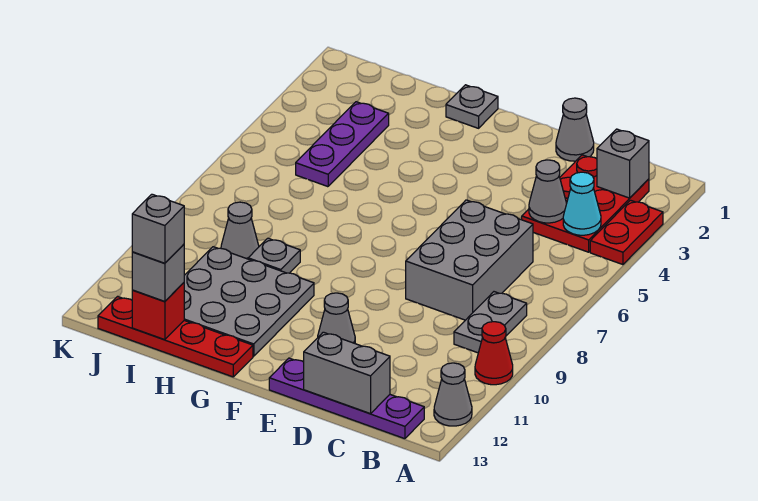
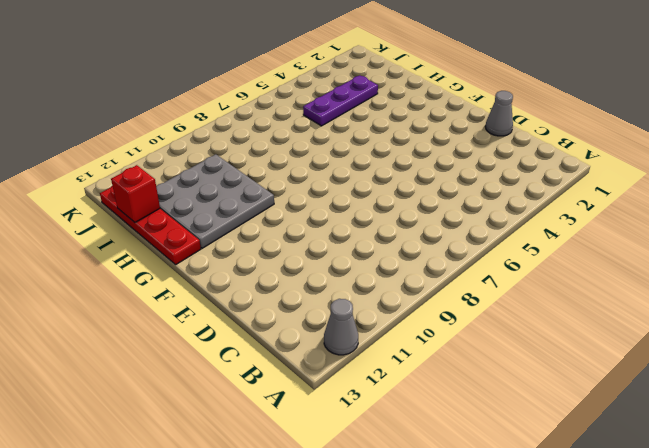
none -> red plate A3:A4 level 1
none -> red cone A10 level 1
none -> red plate B2:C4 level 1

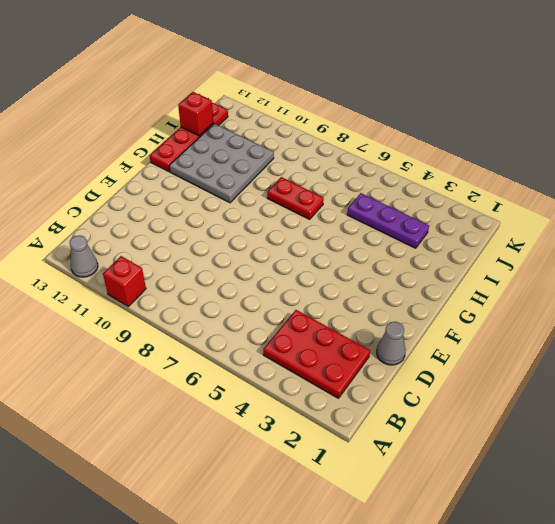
red brick A10 level 1 -> red cone A10 level 1
red plate H7:H8 level 1 -> red plate A3:A4 level 1
none -> grey plate B8:B9 level 1
none -> purple plate B13:E13 level 1
none -> grey brick C6:D8 level 1

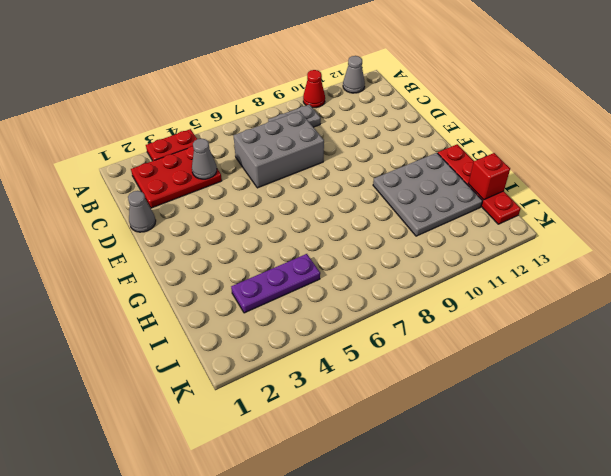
none -> purple plate B13:E13 level 1
none -> grey cone E11 level 1
none -> grey plate G1 level 1

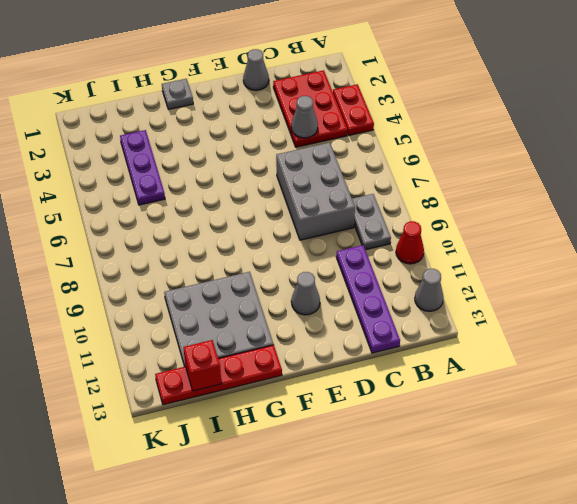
purple plate C10:C13 level 1 -> purple plate B13:E13 level 1
none -> grey plate H9 level 1
none -> grey cone I9 level 1
none -> grey brick B2 level 2

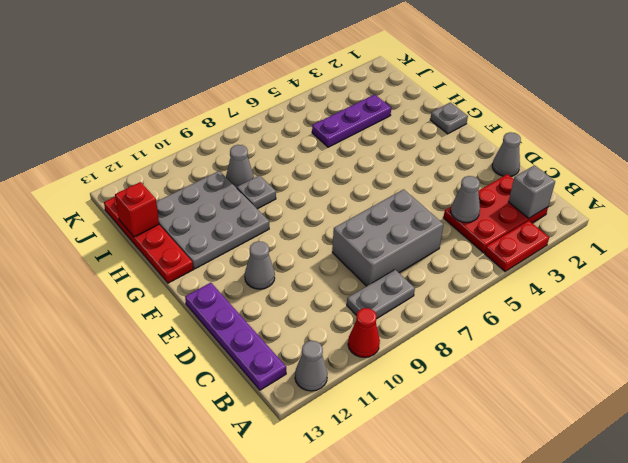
none -> cyan cone B4 level 2
none -> grey brick C13:D13 level 2
none -> grey brick I13 level 3

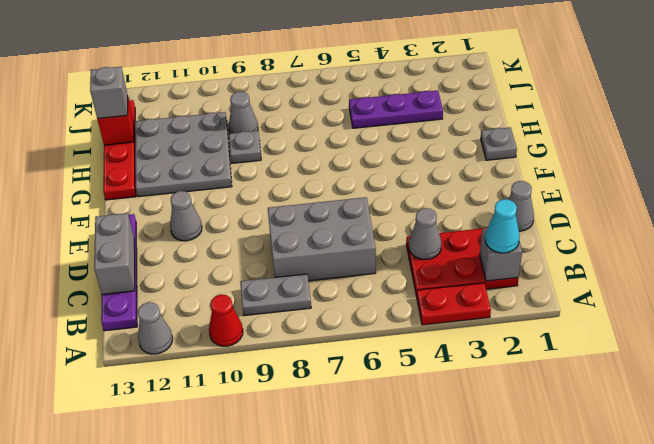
cyan cone B2 level 3 -> cyan cone B4 level 2
none -> grey brick I13 level 4

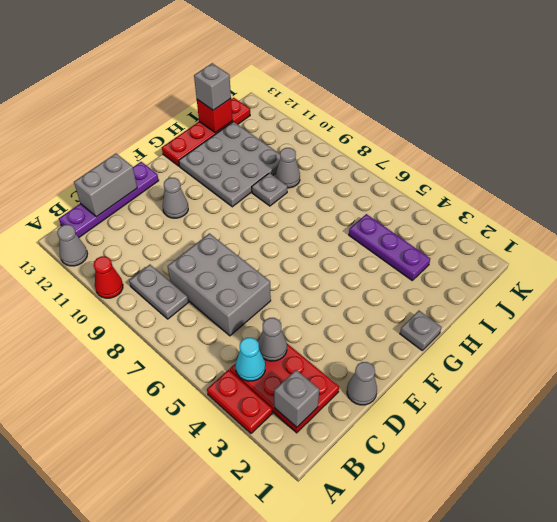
none -> grey brick I13 level 4

